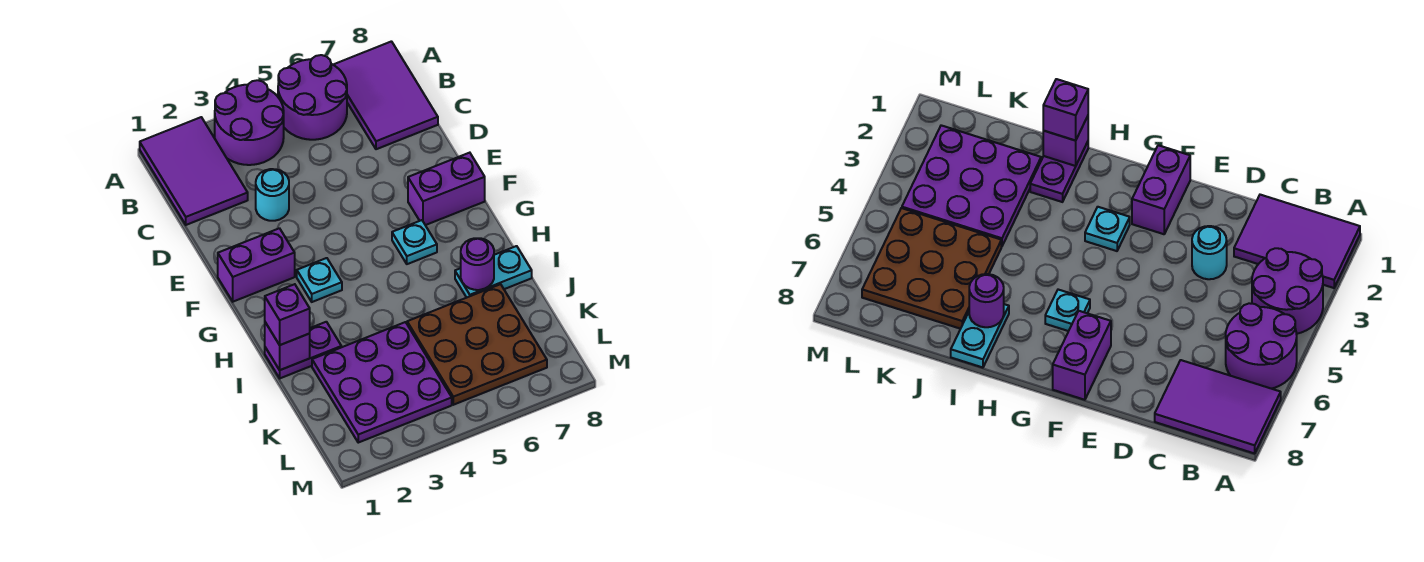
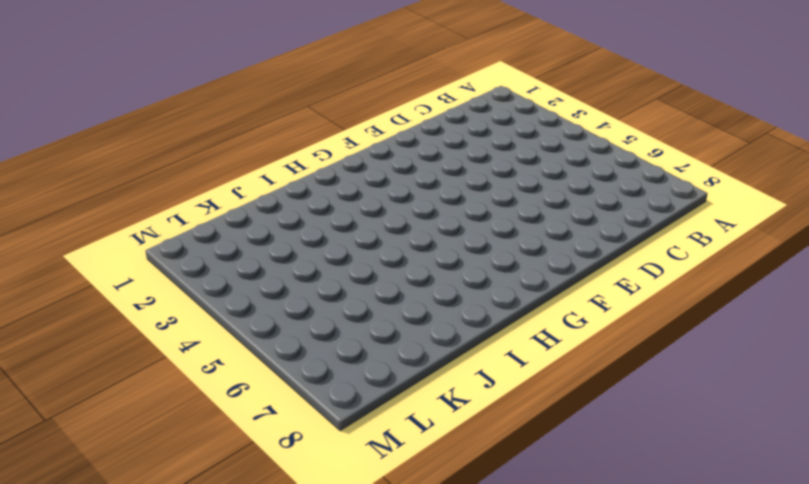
none -> purple tile A1:C2 level 1
none -> purple round brick A3:B4 level 1
none -> purple round brick A5:B6 level 1

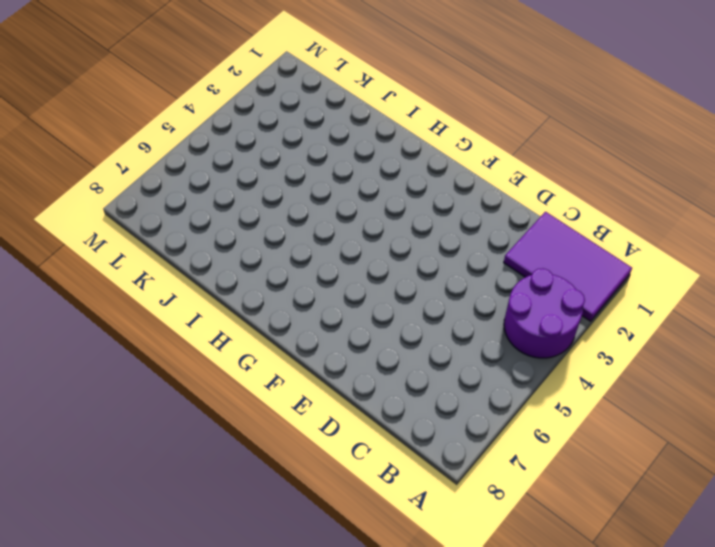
none -> purple round brick A5:B6 level 1
none -> purple tile A7:C8 level 1
none -> cyan round brick D3 level 1

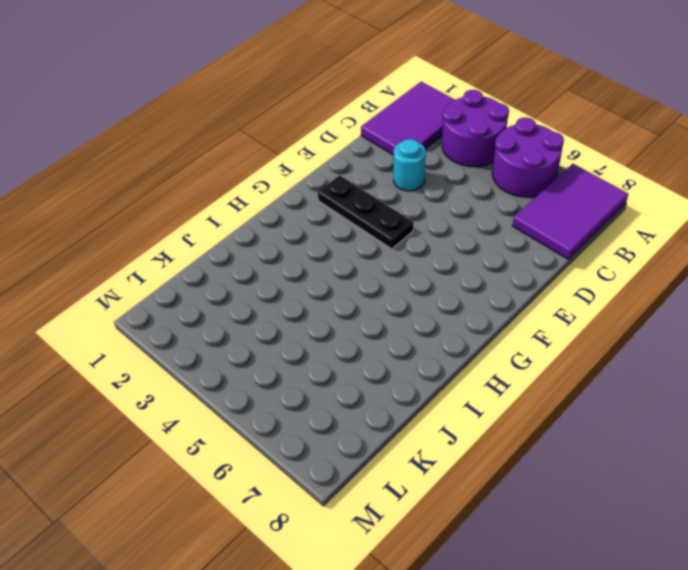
black plate F2:F4 level 1 -> purple brick F1:F2 level 1
none -> purple brick F7:F8 level 1
none -> cyan plate G3 level 1
none -> cyan plate G6 level 1

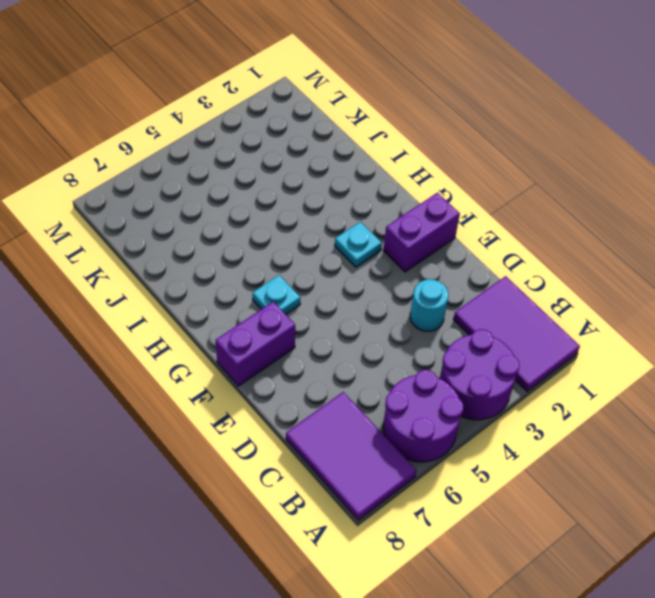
none -> purple plate I1:I2 level 1
none -> cyan plate I7:I8 level 1
none -> purple plate J2:L4 level 1

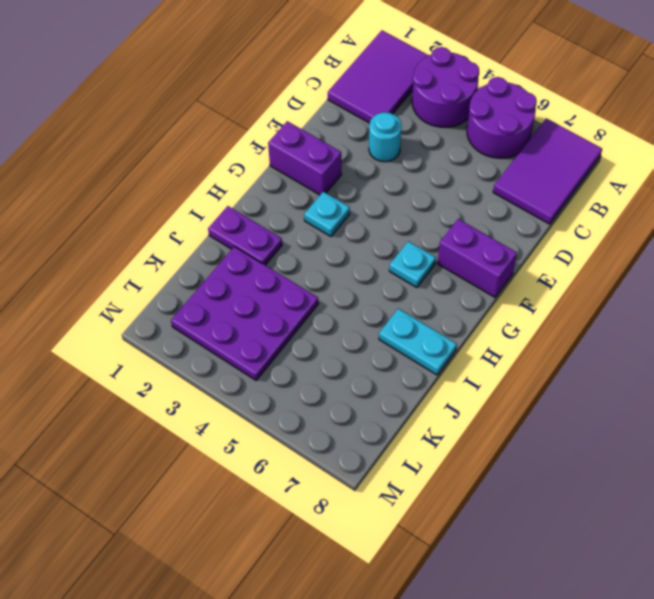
none -> brown plate J5:L7 level 1
none -> purple brick I1 level 2
none -> purple round brick I7 level 2

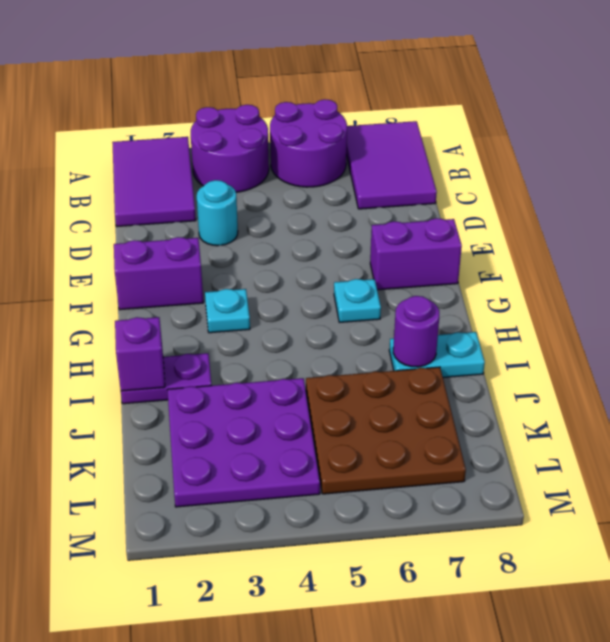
none -> purple brick I1 level 3

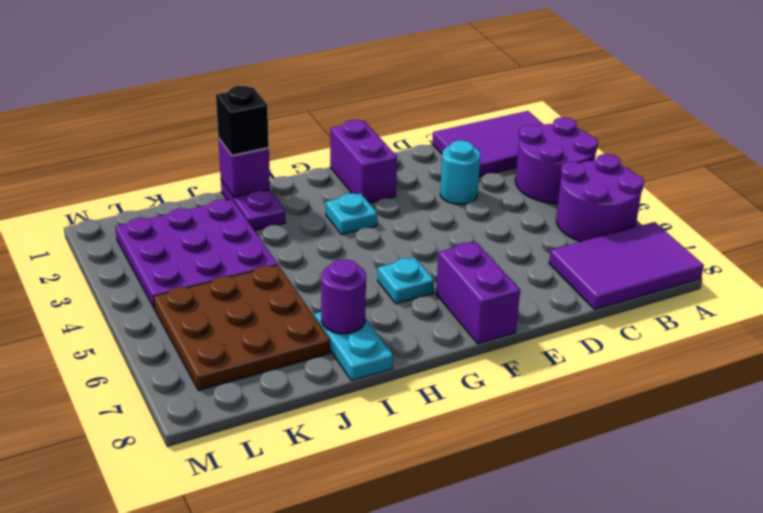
black brick I1 level 3 -> purple brick I1 level 3

